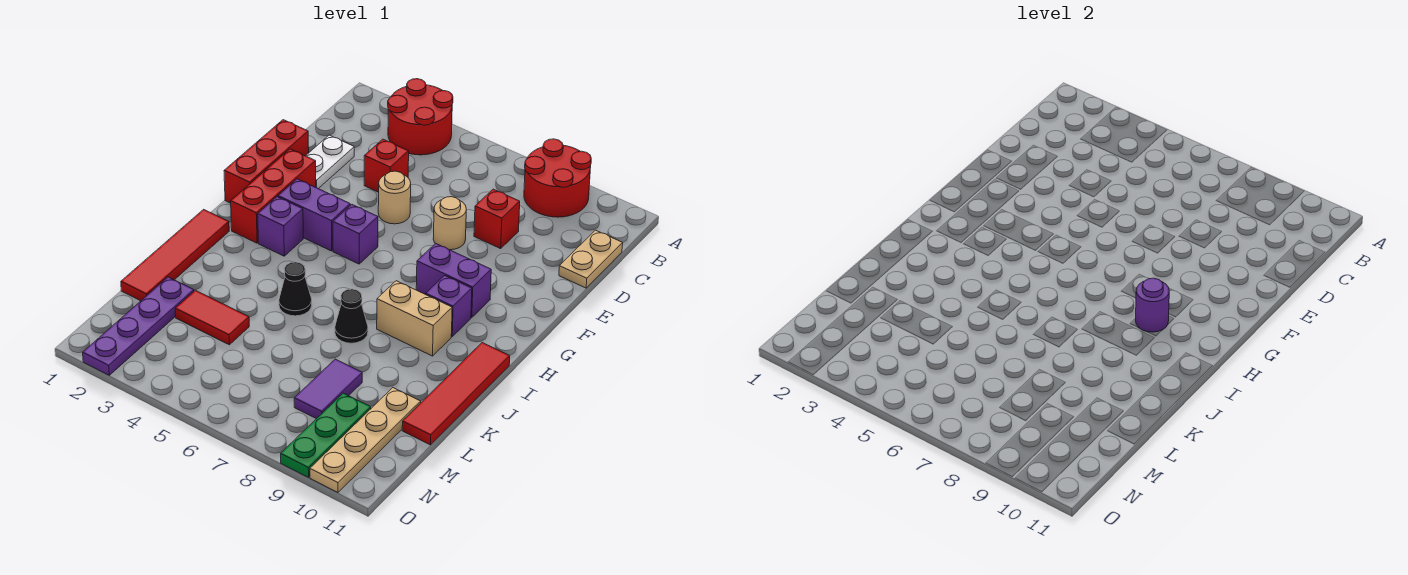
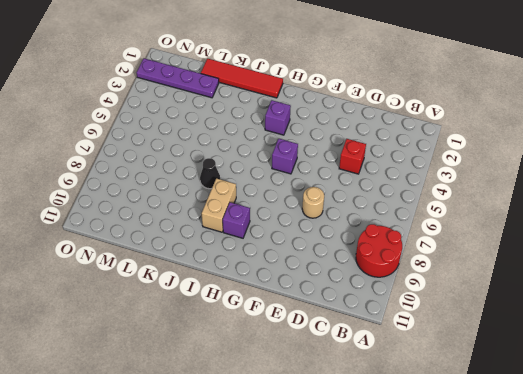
none -> red round brick A3:B4 level 1
none -> tan plate C11:D11 level 1
none -> white plate D2:E2 level 1

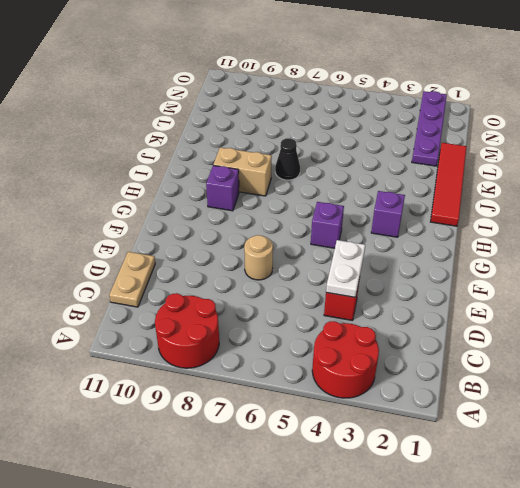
white plate D4:E4 level 2 -> white plate D2:E2 level 1
none -> red brick D8 level 1
none -> red brick E1:G1 level 1
none -> tan round brick E5 level 1

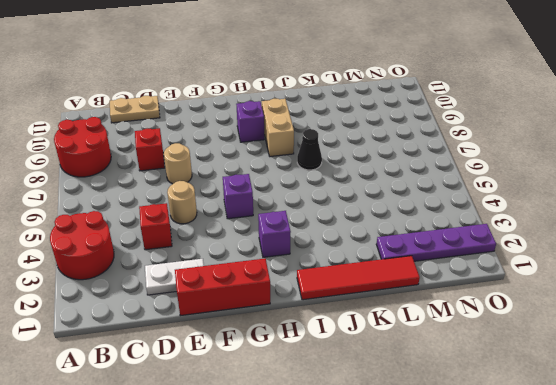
none -> red brick F2:H2 level 1
none -> purple brick G3:G4 level 1
none -> purple brick G8:G9 level 1

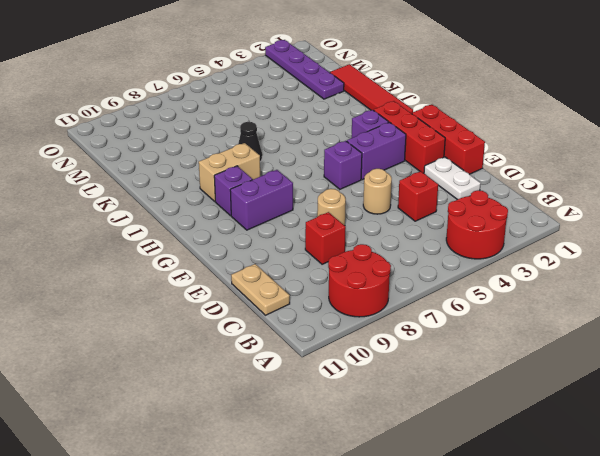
none -> red tile I11:L11 level 1
none -> black cone J5 level 1
none -> red tile L3:L4 level 1

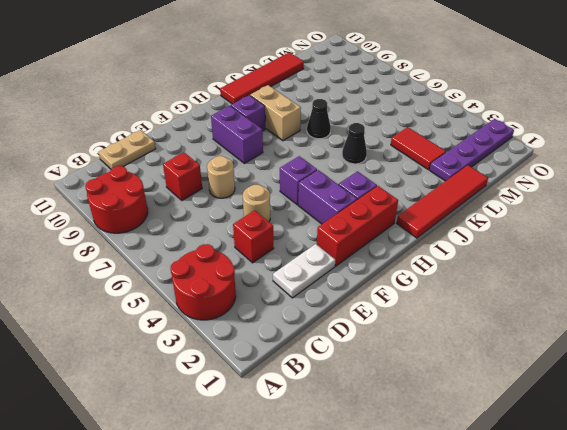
none -> red brick E1:G1 level 1
none -> purple tile L8:M8 level 1
none -> tan plate L10:O10 level 1

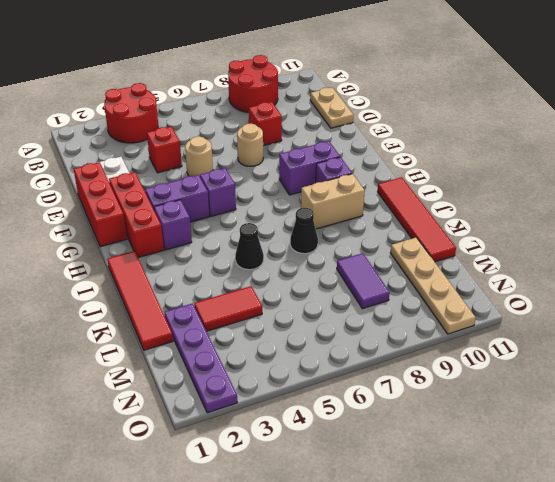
none -> green plate M9:O9 level 1
none -> purple round brick H9 level 2

